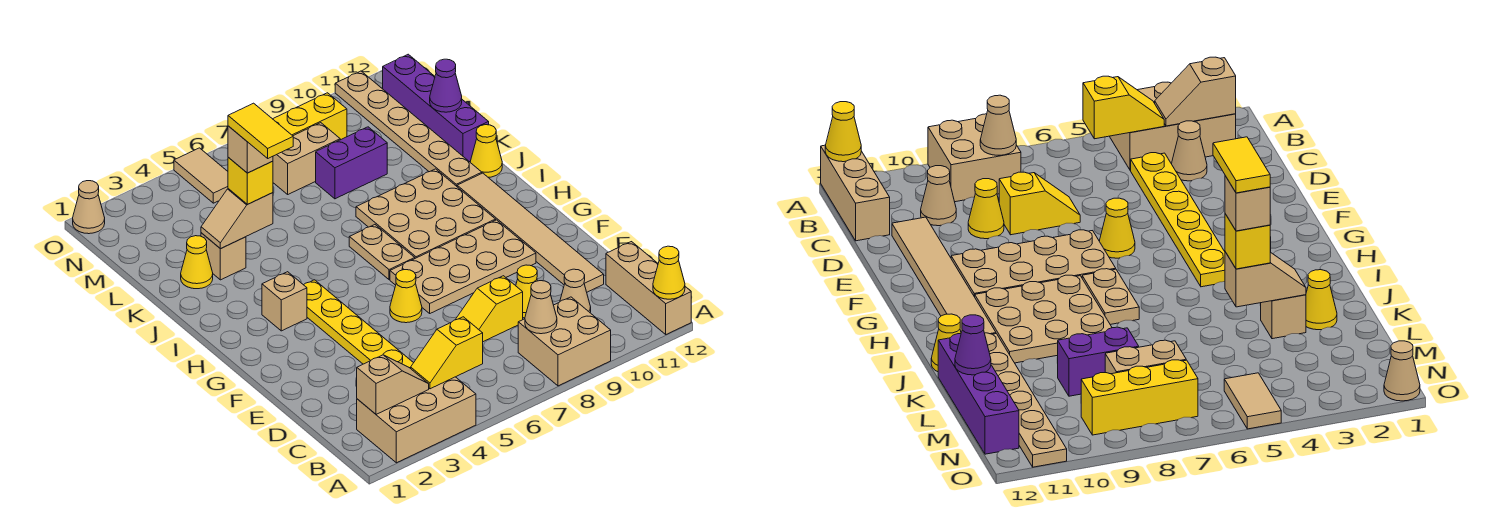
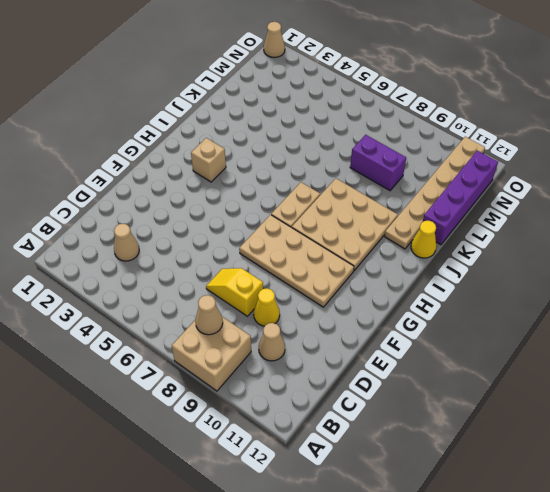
none -> tan brick A2:B4 level 1
none -> tan brick A12:C12 level 1
none -> yellow plate C4:H4 level 1
none -> tan tile D11:I11 level 1

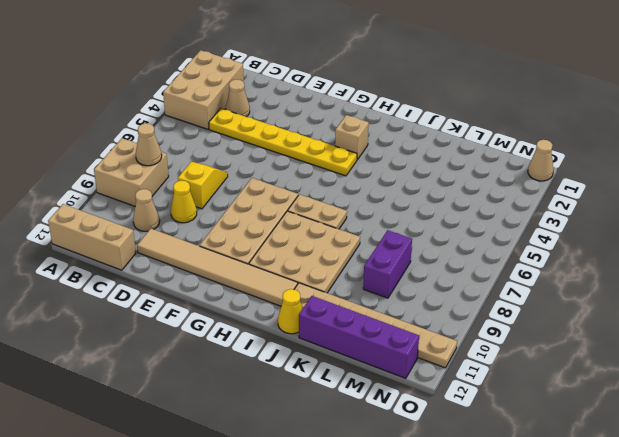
none -> yellow cone F6 level 1
none -> yellow cone K2 level 1
none -> tan brick K3 level 1
none -> tan brick M7:M8 level 1

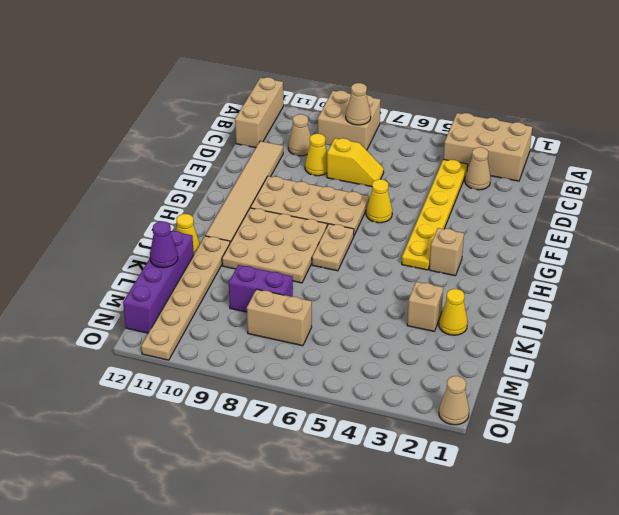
none -> tan tile N5:O5 level 1
none -> yellow brick N7:N9 level 1
none -> yellow cone A12 level 2
none -> tan slope B2:B3 level 2 top 2

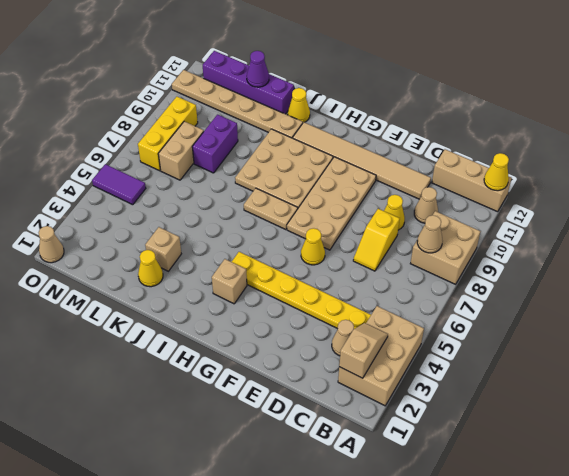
purple tile N5:O5 level 1 -> tan tile N5:O5 level 1
none -> yellow slope B4:B5 level 2 top 5
none -> tan slope K3:K4 level 2 top 4
none -> yellow brick K4 level 3
none -> tan brick K4 level 4

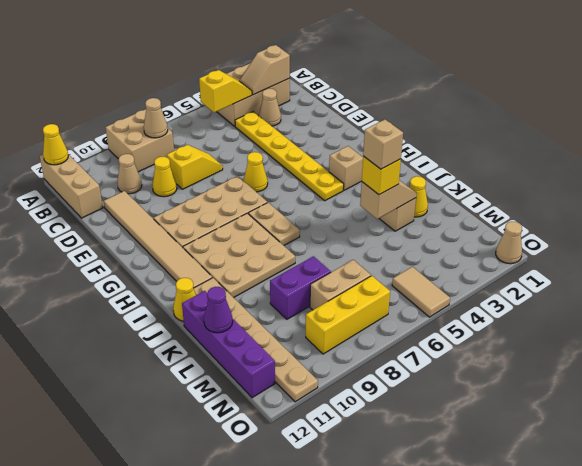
none -> yellow tile J4:K4 level 5

